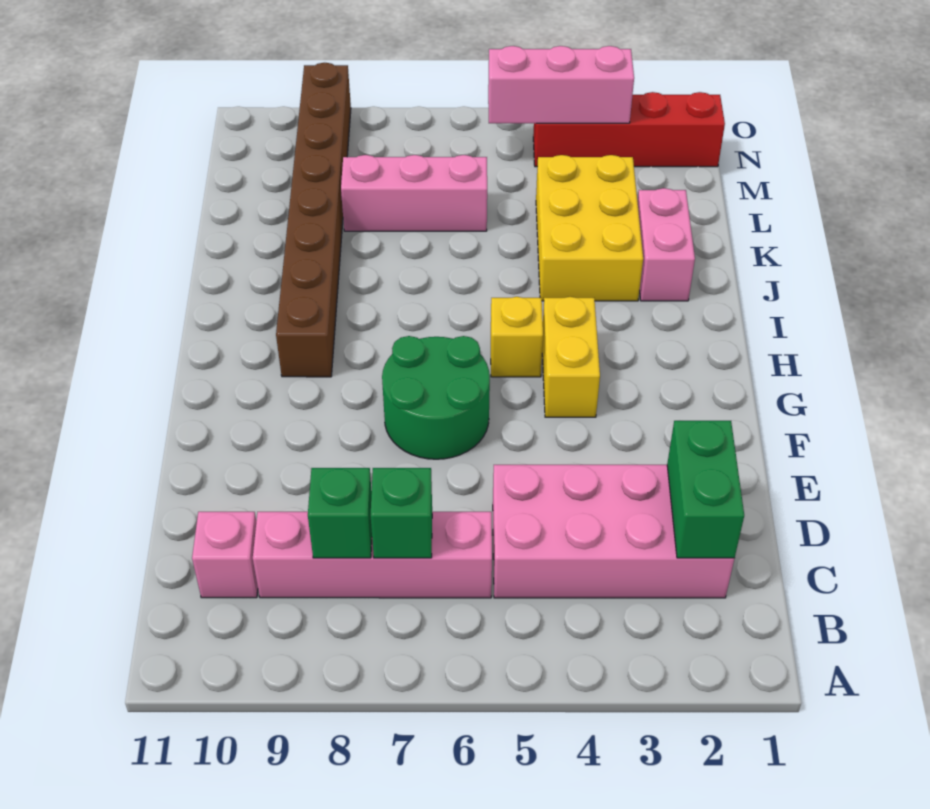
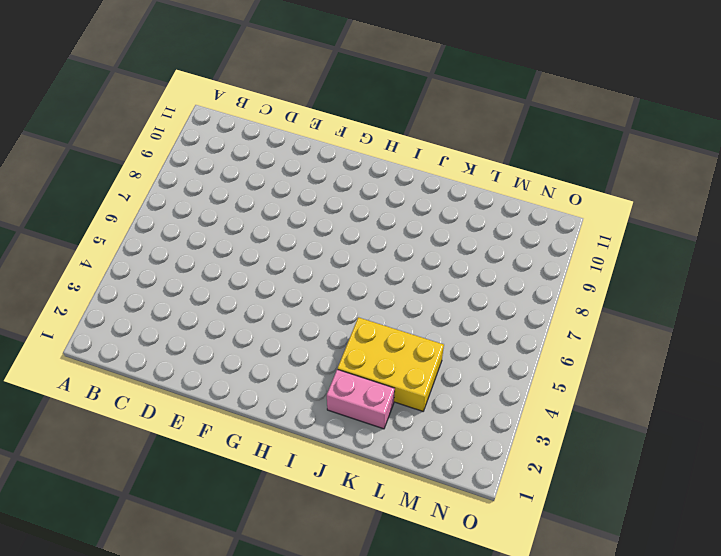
none -> pink brick C2:D5 level 1
none -> pink brick C6:C9 level 1
none -> pink brick C10 level 1

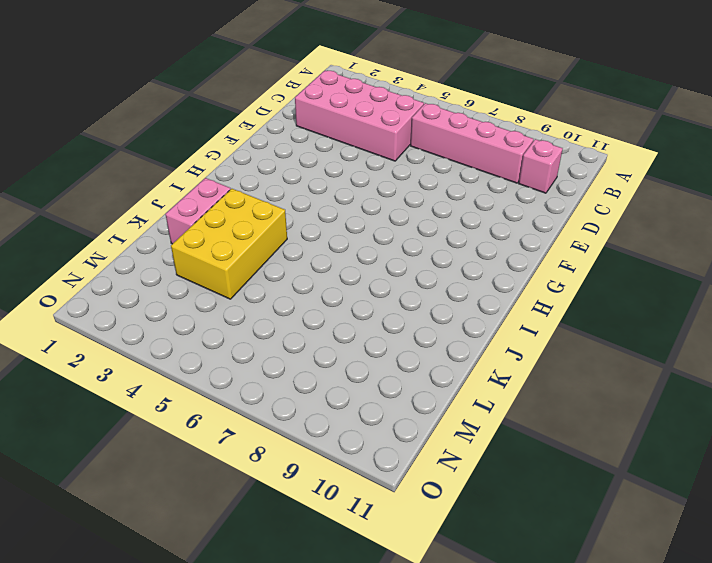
none -> green round brick F6:G7 level 1
none -> yellow brick G4:H4 level 1
none -> yellow brick H5 level 1

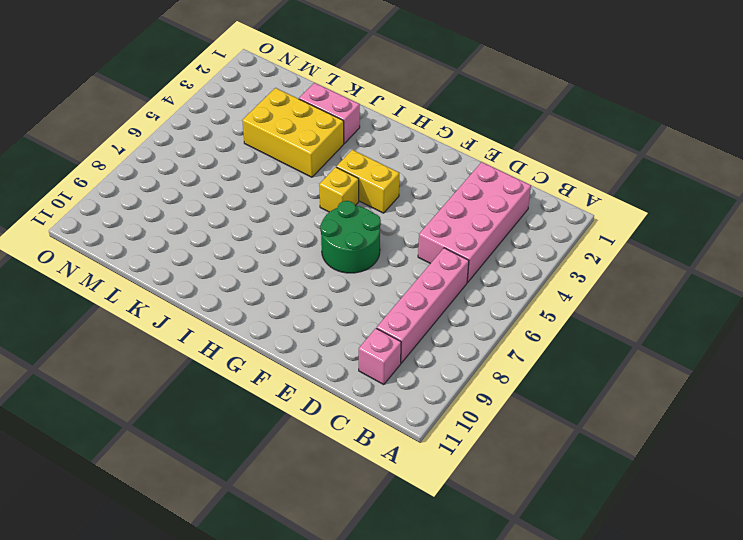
none -> brown brick H9:O9 level 1
none -> pink brick L6:L8 level 1
none -> red brick N1:N4 level 1

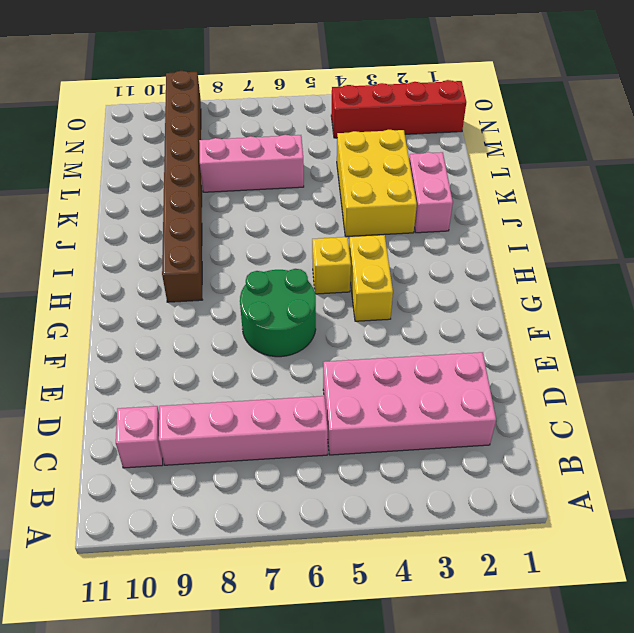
none -> green brick C2:D2 level 2
none -> green brick C7 level 2
none -> green brick C8 level 2

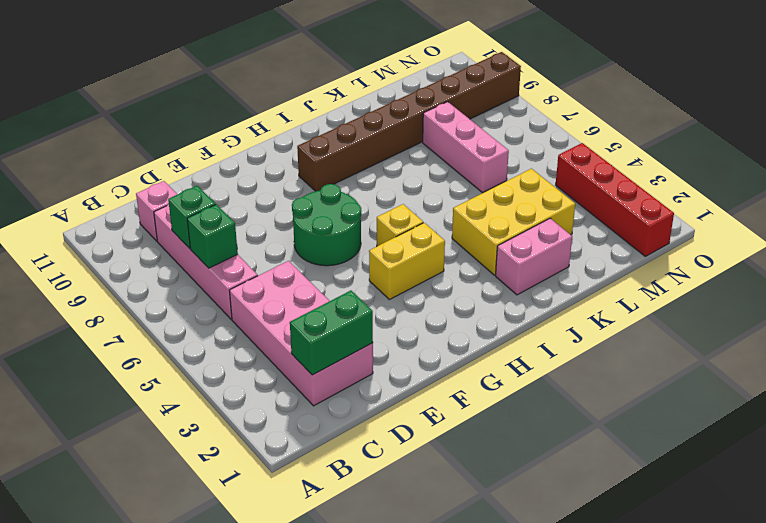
none -> pink brick N3:N5 level 2

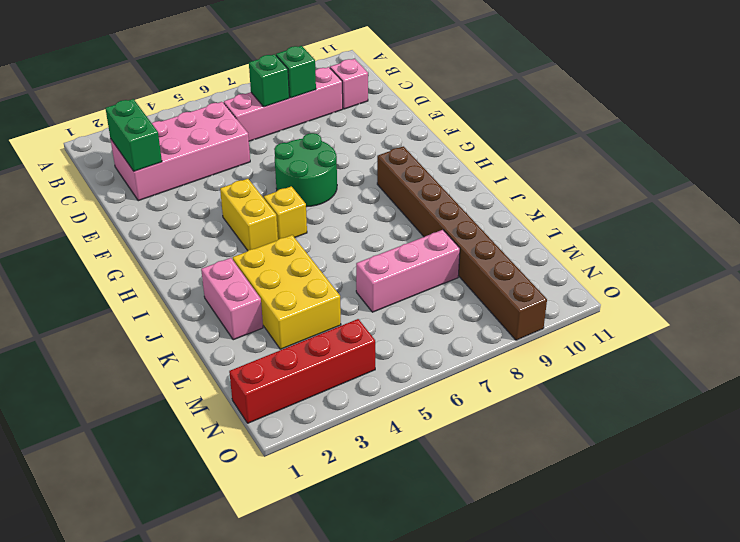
none -> pink brick N3:N5 level 2

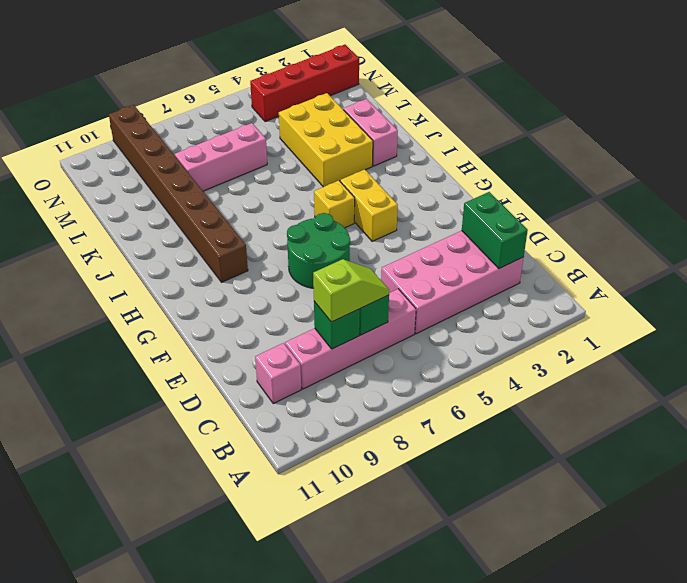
lime slope C7:C8 level 3 top 8 -> none
none -> pink brick N3:N5 level 2

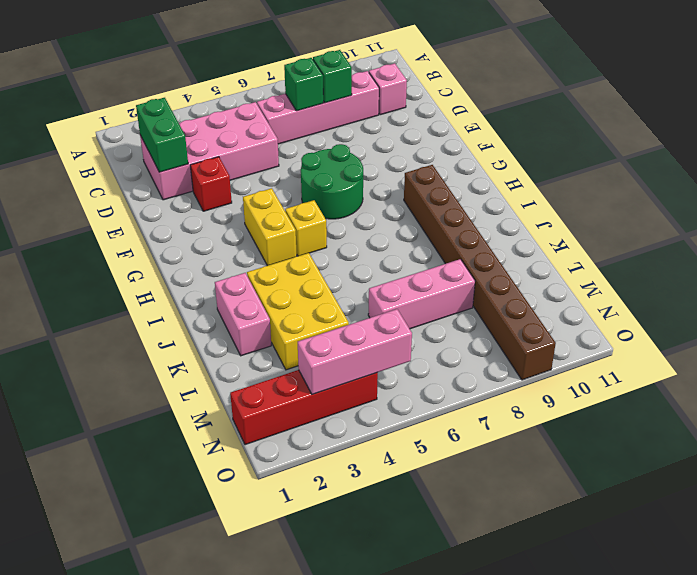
red brick E3 level 1 -> none

